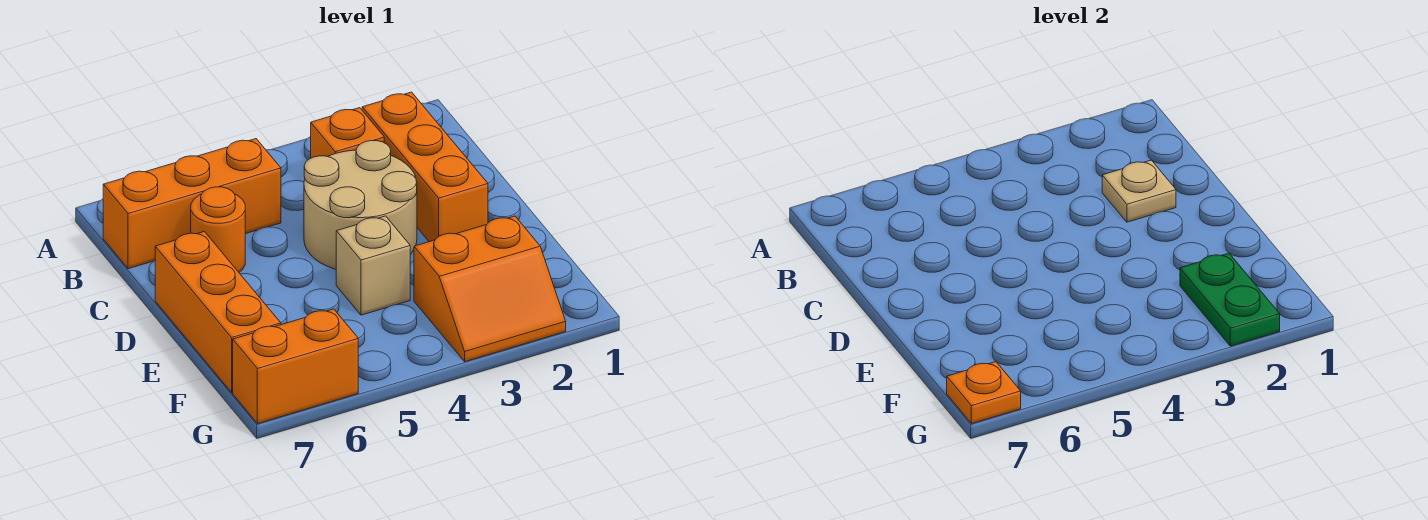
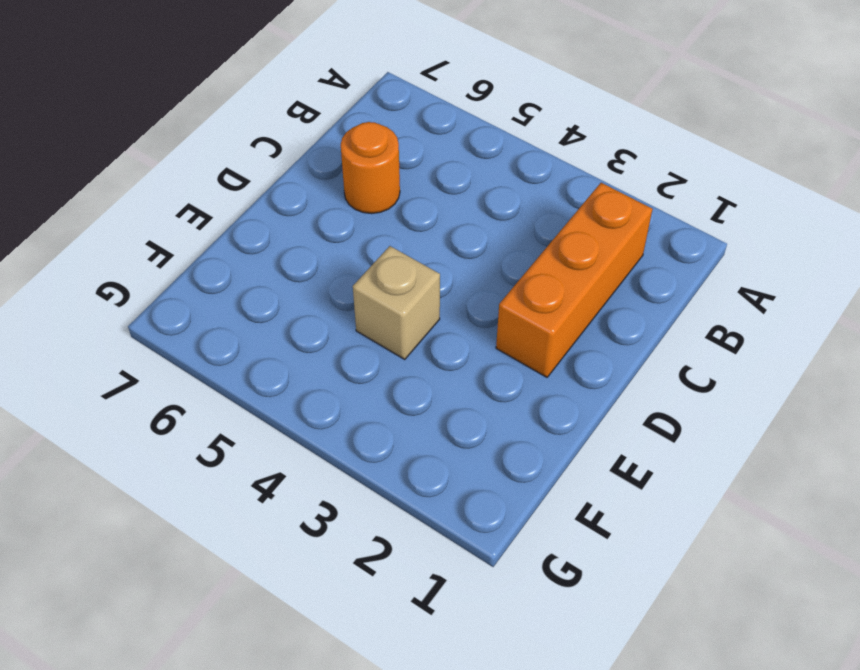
none -> orange brick B3 level 1
none -> orange brick B5:B7 level 1
none -> tan round brick C3:D4 level 1

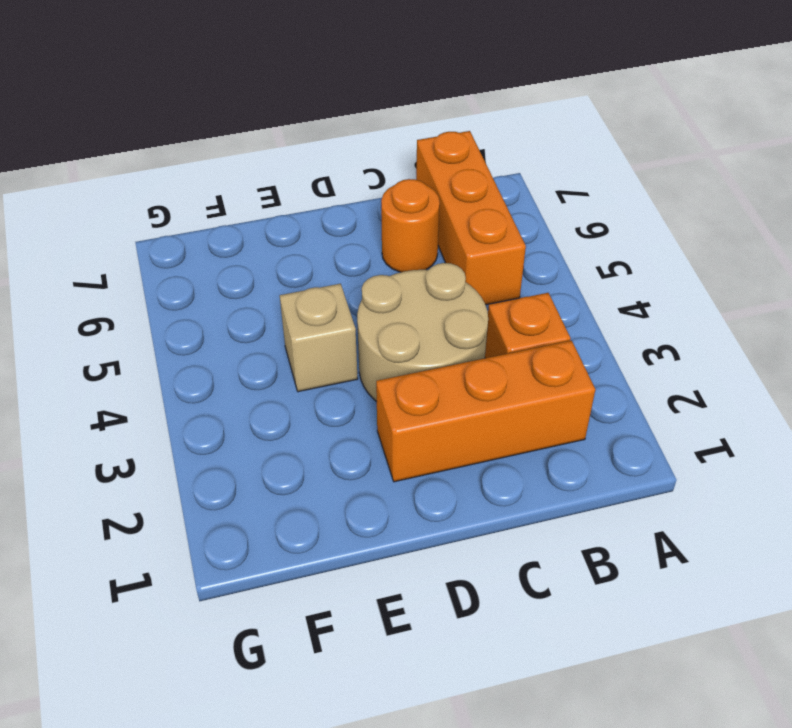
none -> orange brick D7:F7 level 1
none -> orange slope F2:G3 level 1 top F
none -> orange brick G6:G7 level 1

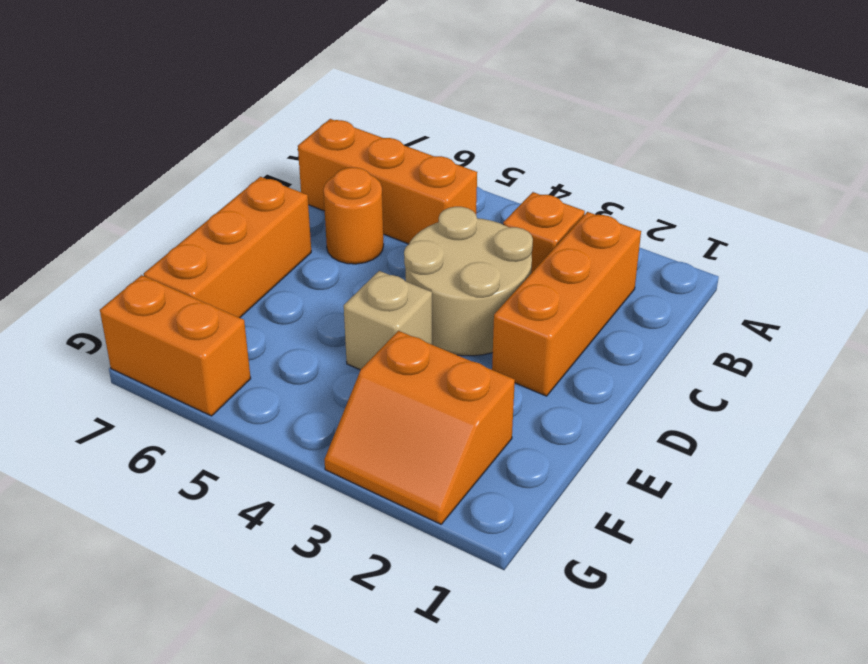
none -> tan plate C2 level 2
none -> green plate F2:G2 level 2
none -> orange plate G7 level 2

